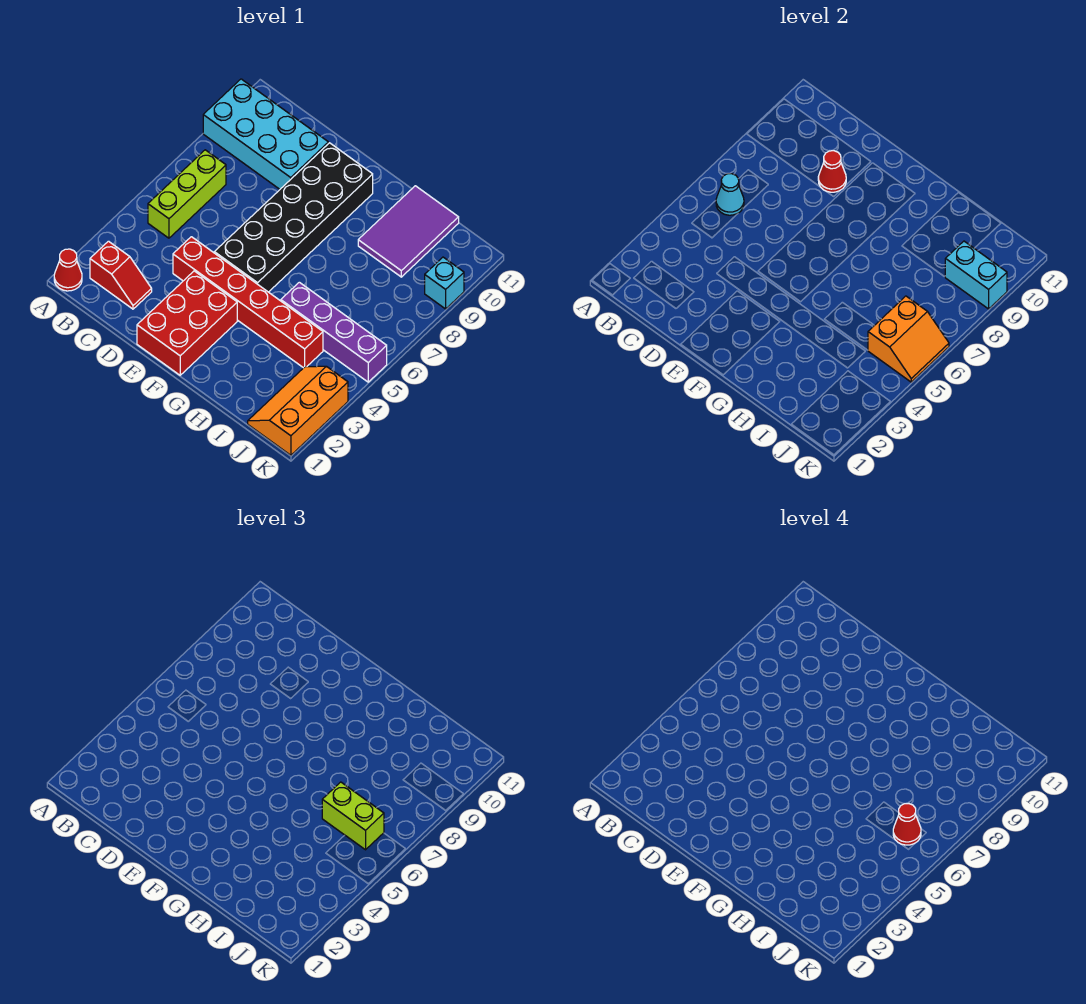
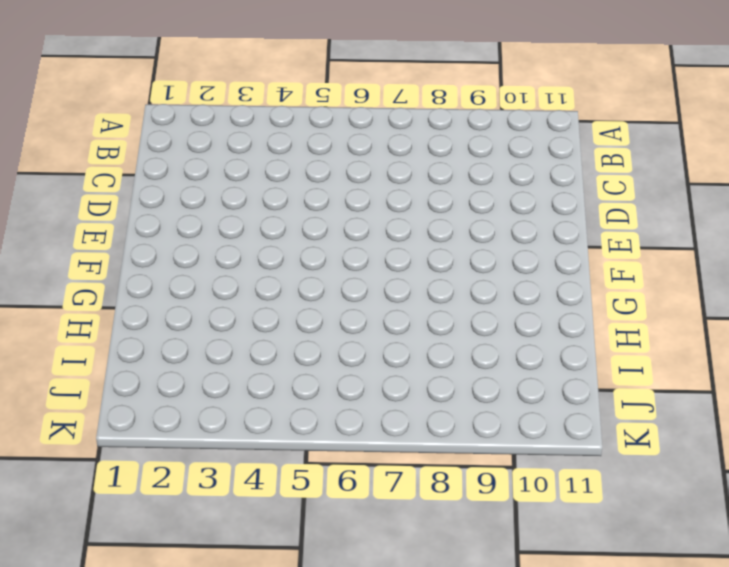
none -> red cone A1 level 1
none -> cyan brick A9:D10 level 1
none -> red slope B2:C2 level 1 top B

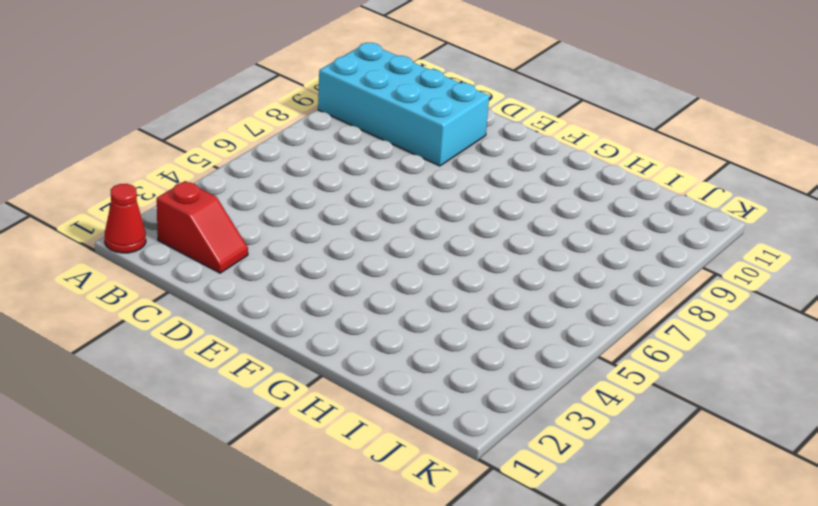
none -> lime brick B5:B7 level 1
none -> red brick D4:I4 level 1
none -> red brick E1:F3 level 1

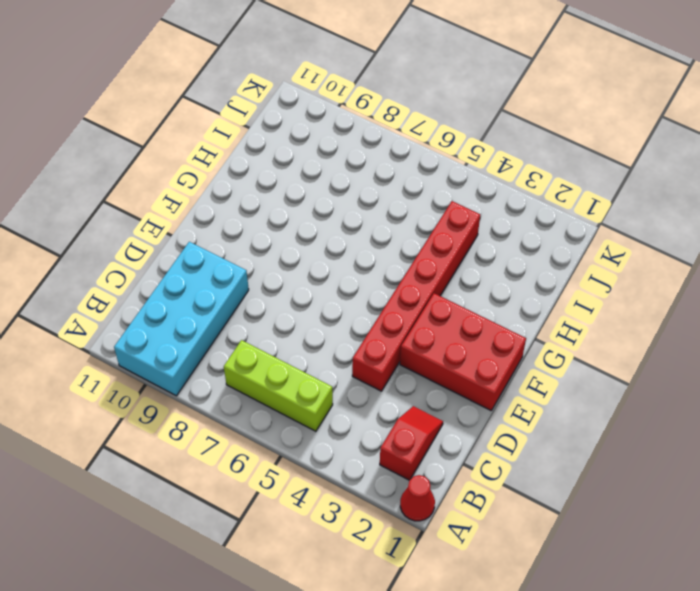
none -> black brick E5:F10 level 1
none -> purple brick H5:K5 level 1
none -> purple tile H9:I11 level 1

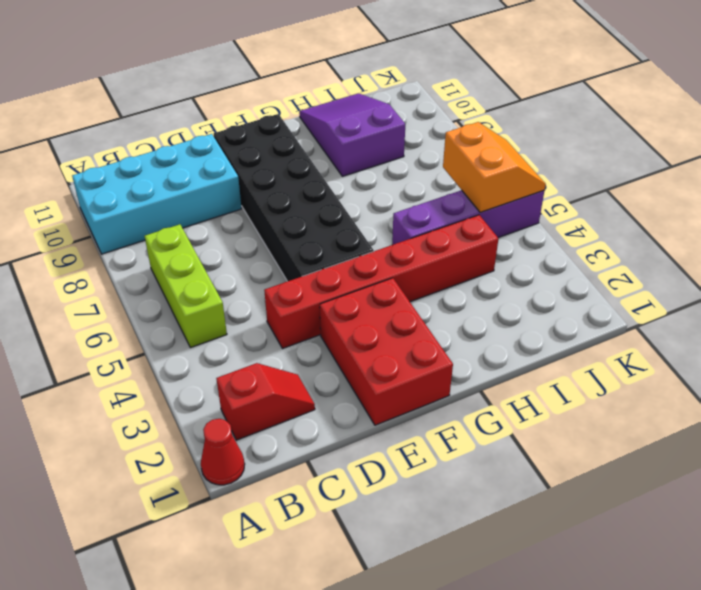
purple slope H9:I11 level 1 top 9 -> purple tile H9:I11 level 1
none -> orange slope J1:K3 level 1 top K
none -> cyan brick K9 level 1
none -> cyan cone B6 level 2

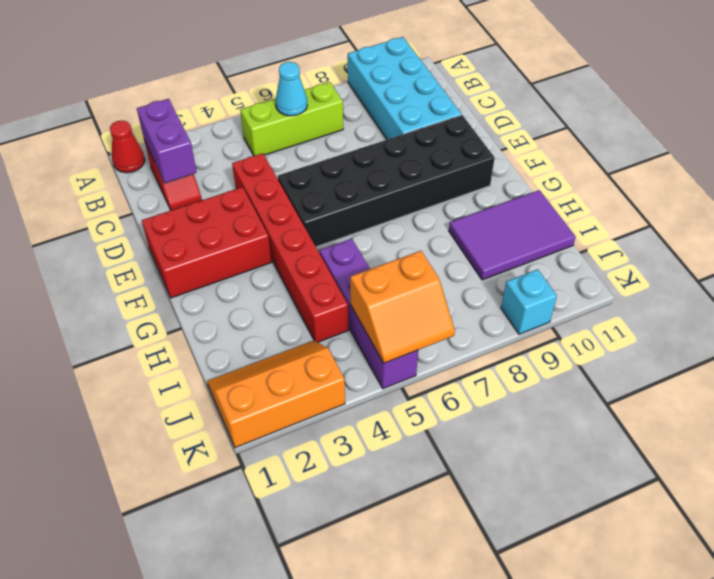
purple brick B2:C2 level 2 -> none
none -> red cone D9 level 2
none -> cyan brick J9:K9 level 2
none -> lime brick I6:J6 level 3

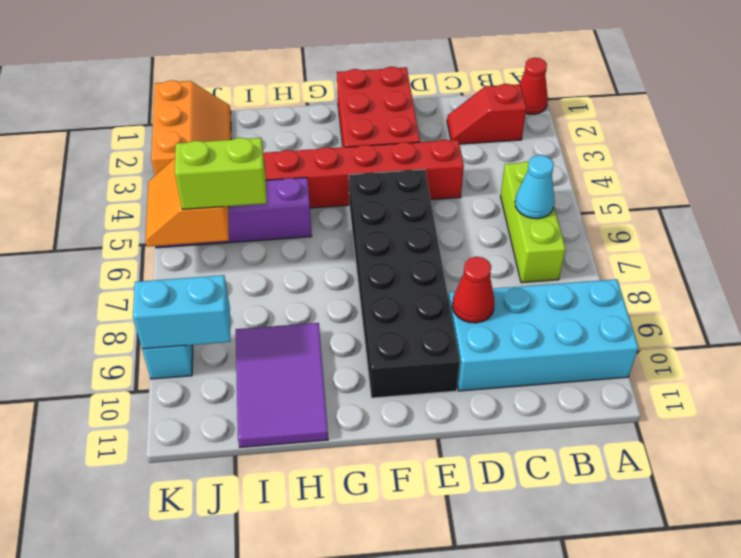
none -> red cone J6 level 4

